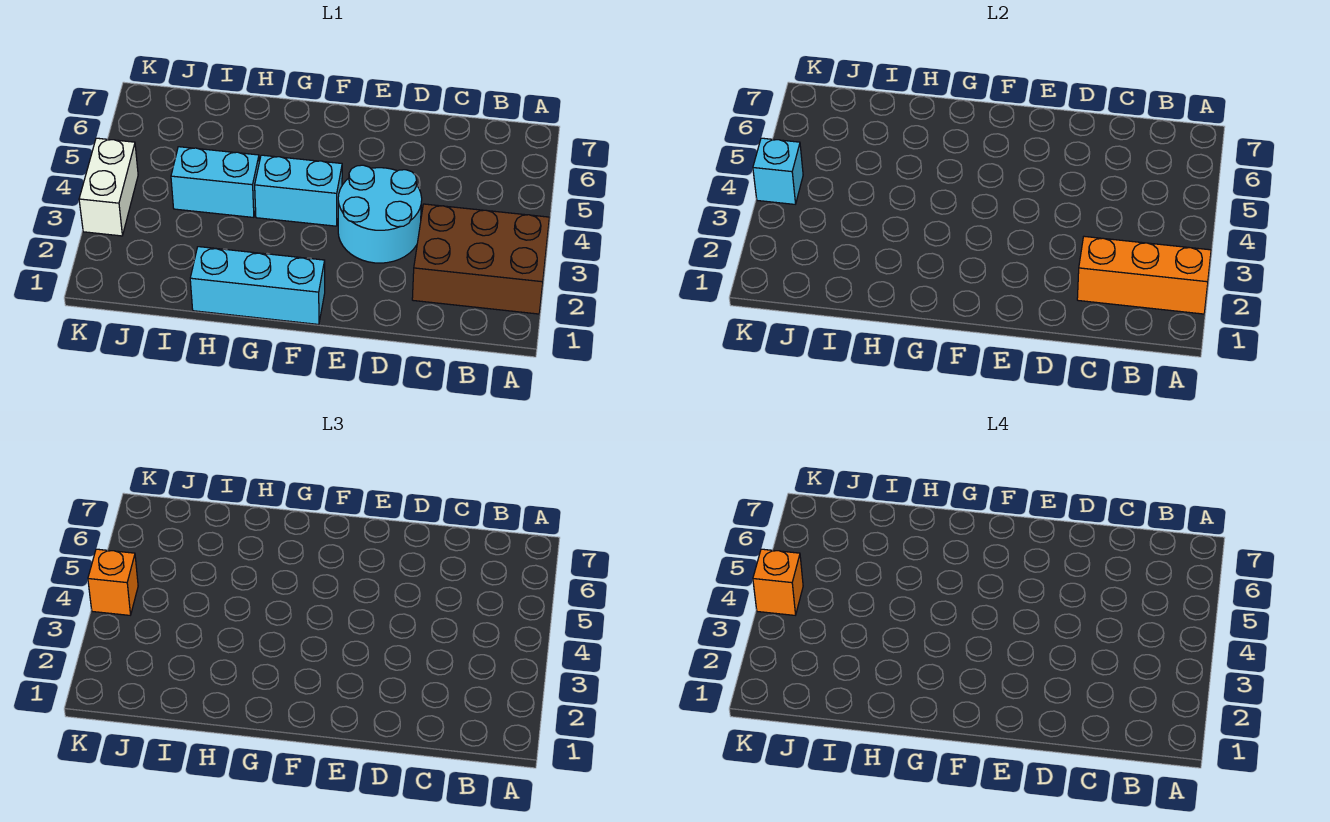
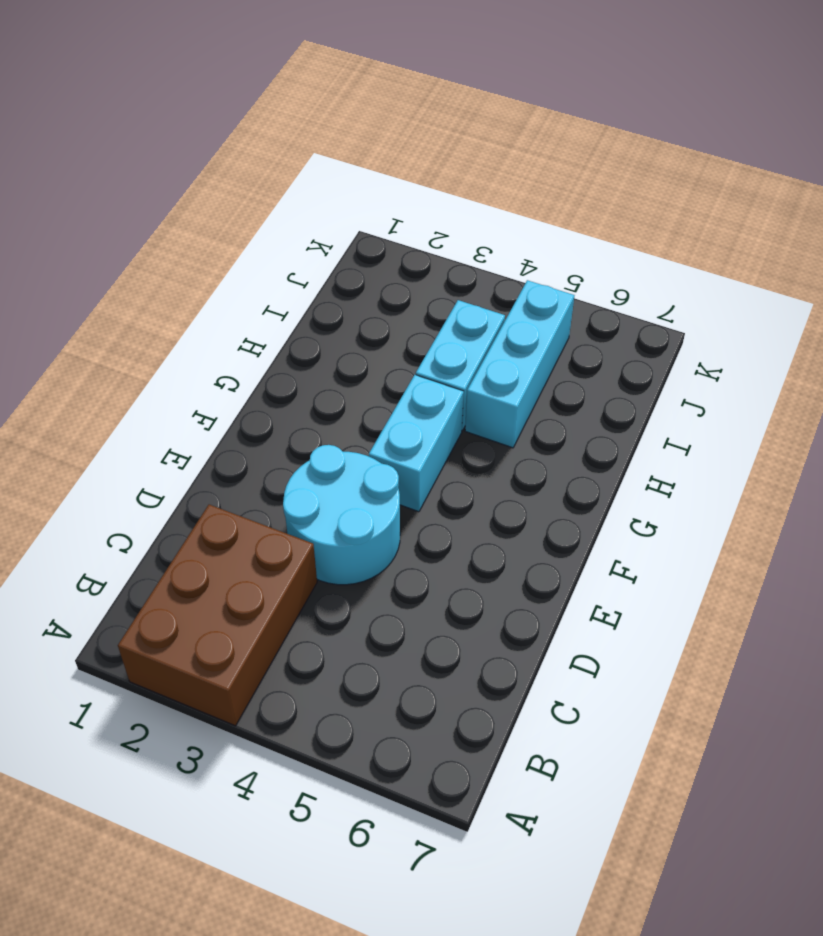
cyan brick H5:J5 level 1 -> cyan brick F1:H1 level 1
none -> white brick K3:K4 level 1
none -> orange brick A2:C2 level 2

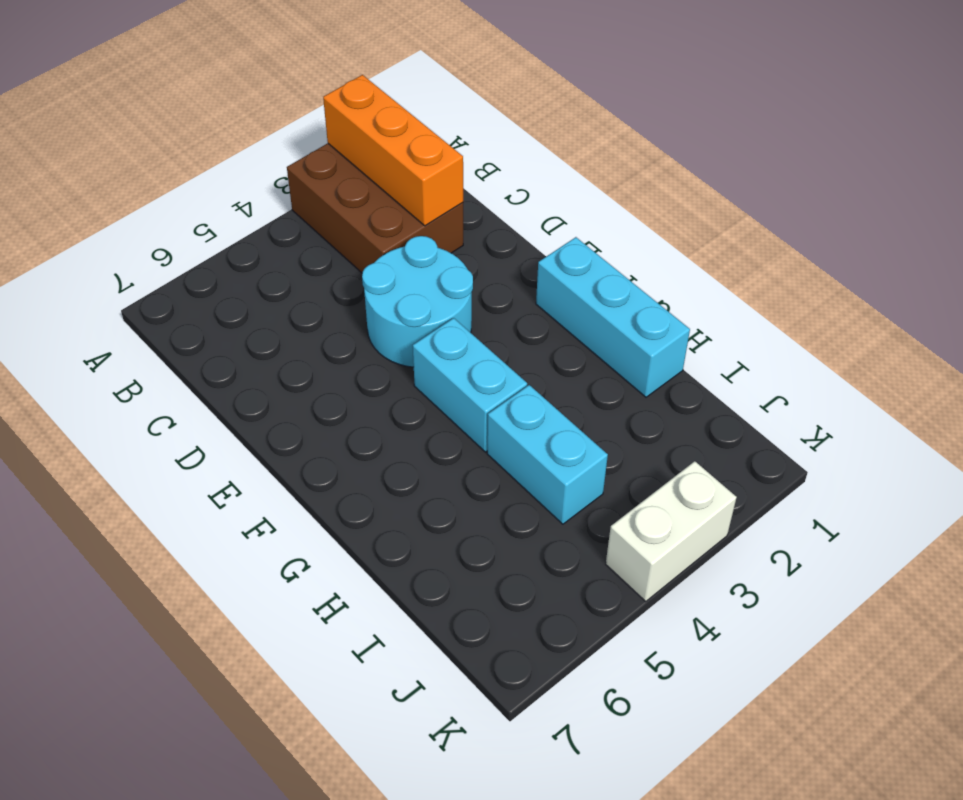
none -> cyan brick K4 level 2
none -> orange brick K4 level 3

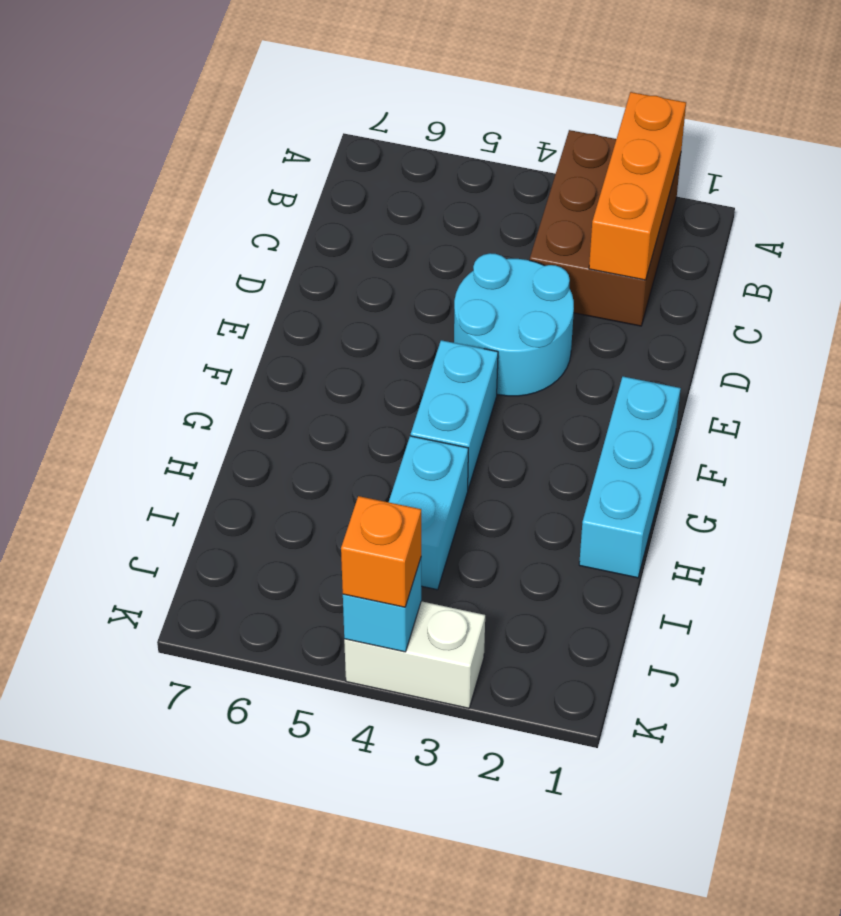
none -> orange brick K4 level 4

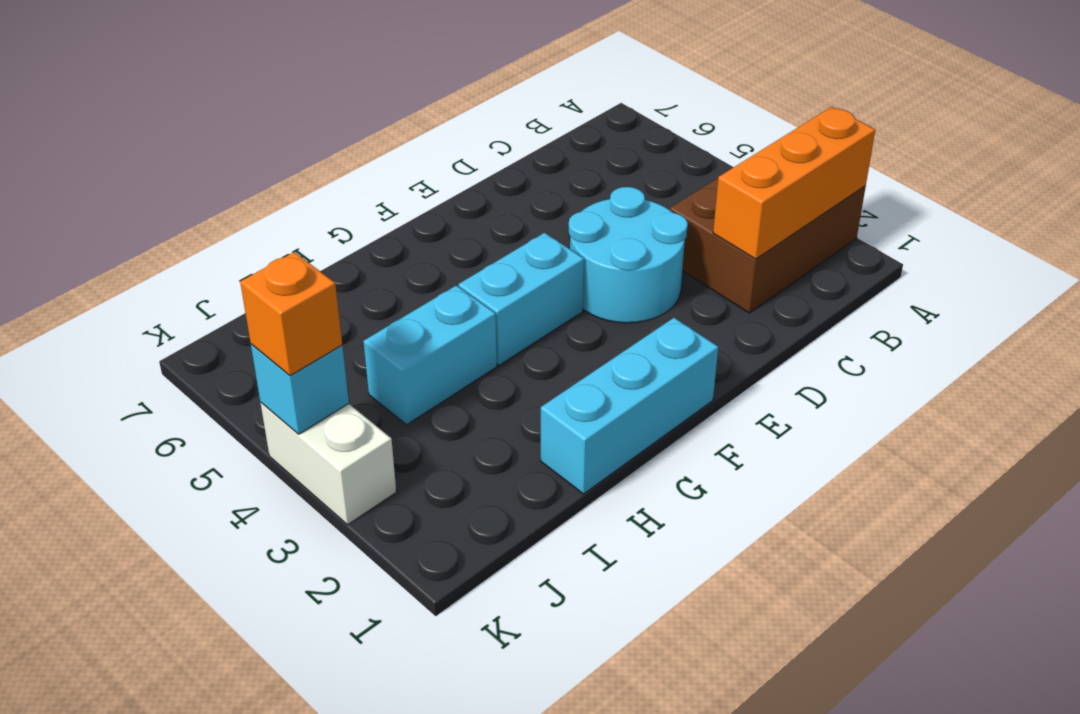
none -> orange brick K4 level 4

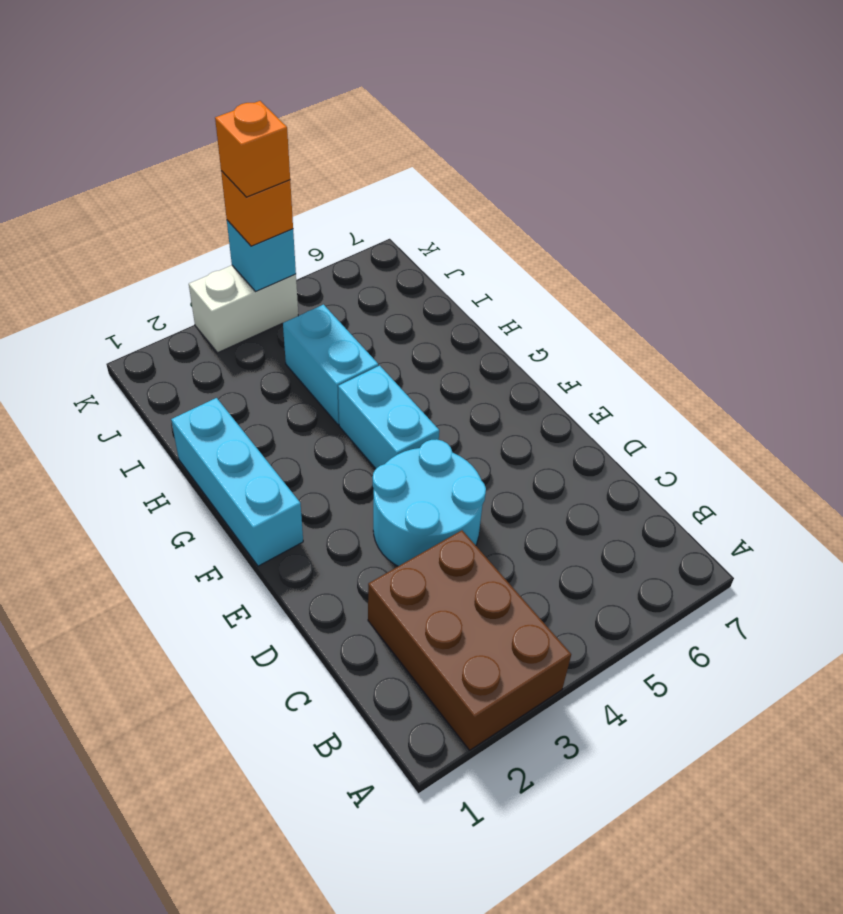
none -> orange brick A2:C2 level 2

